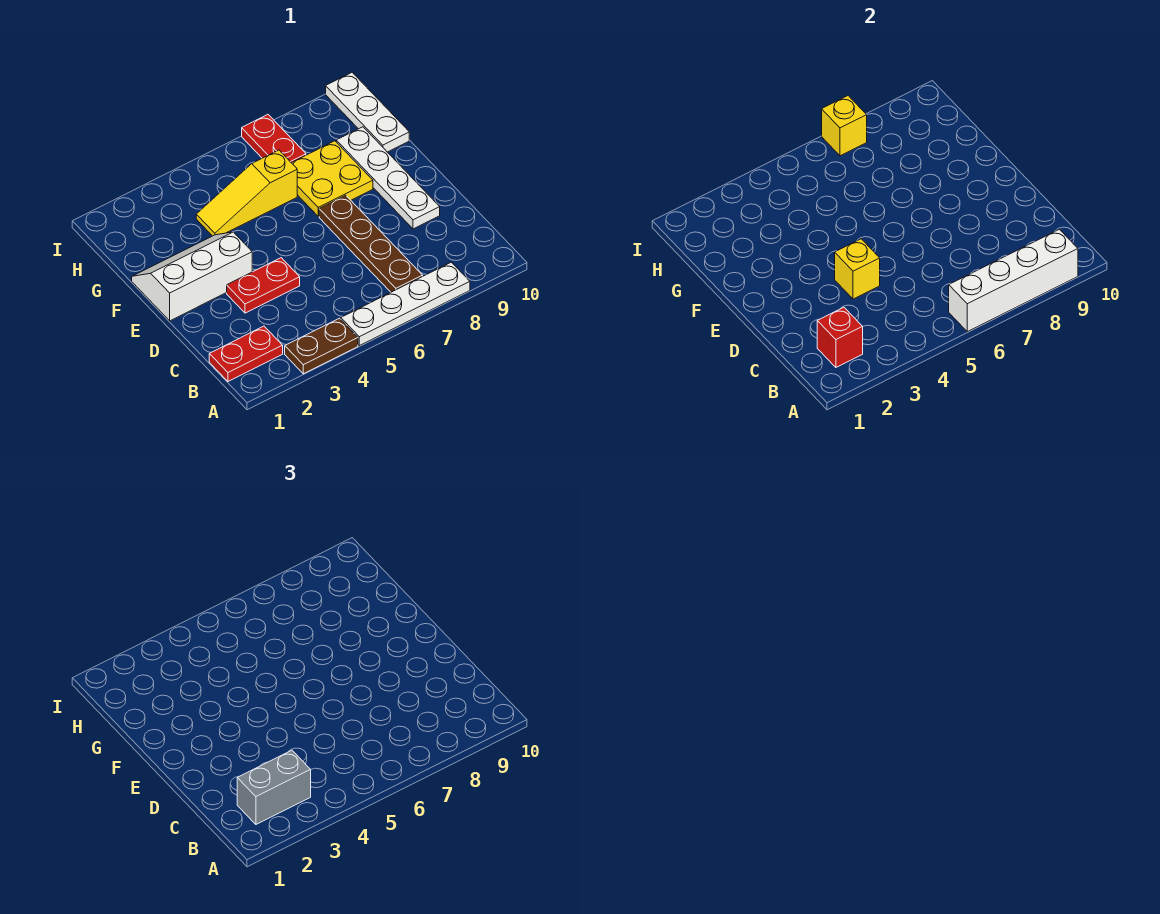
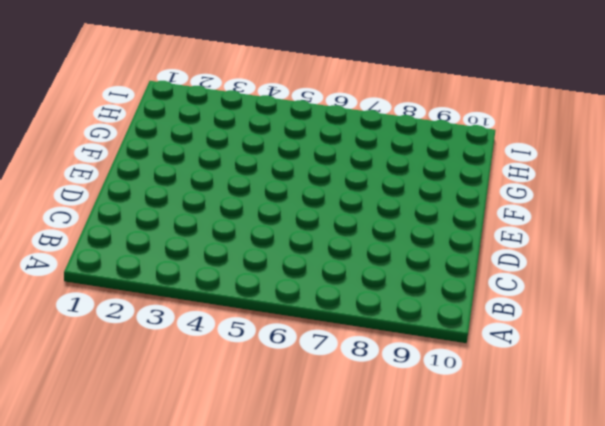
none -> brown plate A3:A4 level 1
none -> white plate A5:A8 level 1
none -> red plate B1:B2 level 1

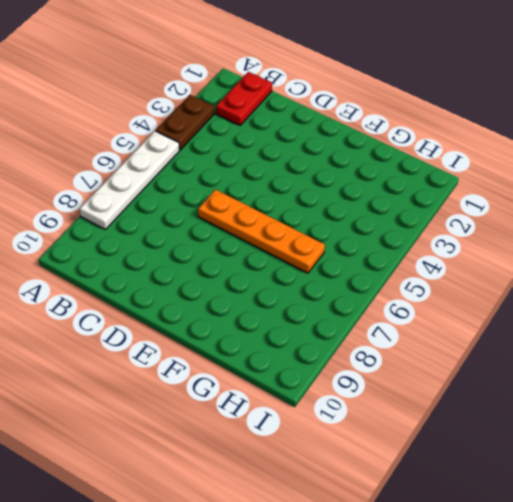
orange plate D6:G6 level 1 -> yellow slope G4:G6 level 1 top 6
none -> brown plate B7:E7 level 1
none -> red plate D3:D4 level 1
none -> white plate D9:G9 level 1

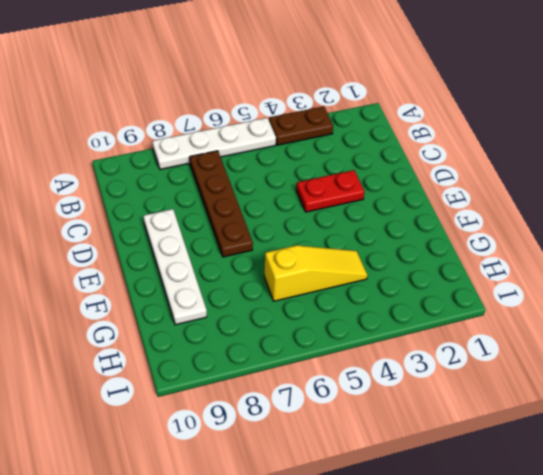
none -> red plate B1:B2 level 1
none -> white slope E1:F3 level 1 top E
none -> yellow plate F7:G8 level 1

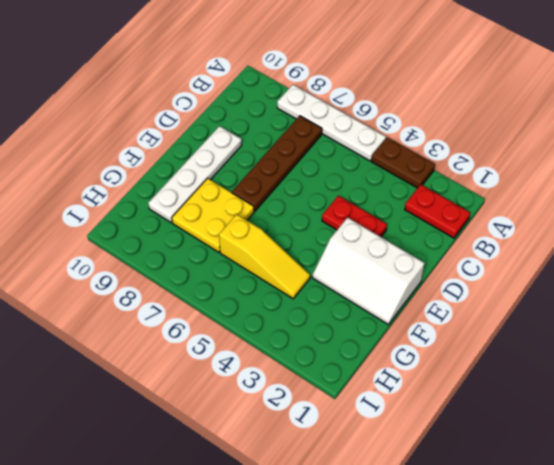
none -> white plate G10:I10 level 1
none -> red plate H7:I7 level 1
none -> white brick A6:A9 level 2

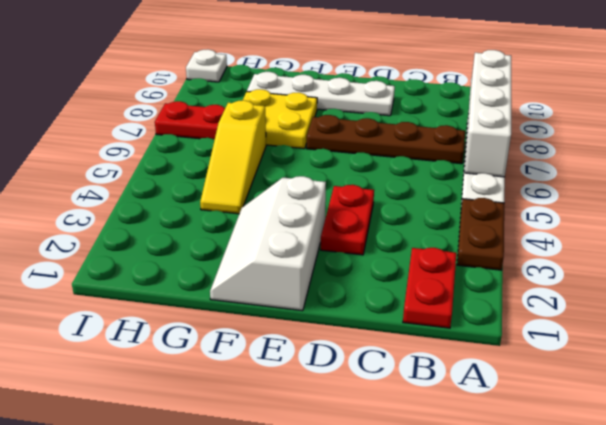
white plate I10 level 1 -> white plate G10:I10 level 1
none -> red brick B2 level 2
none -> yellow brick D4 level 2
none -> yellow brick I7 level 2

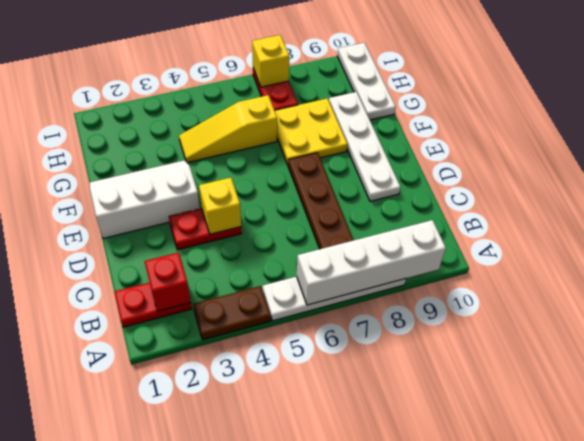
none -> grey brick B2:B3 level 3

